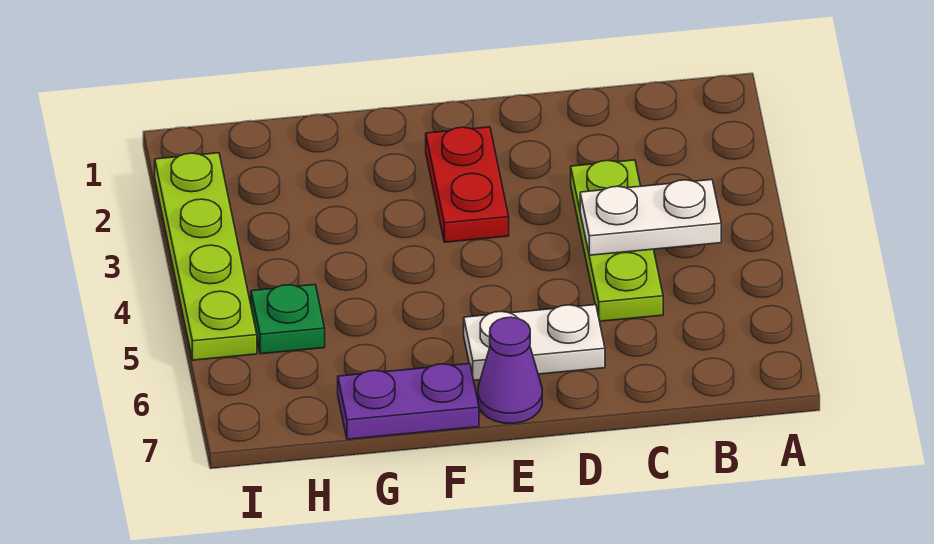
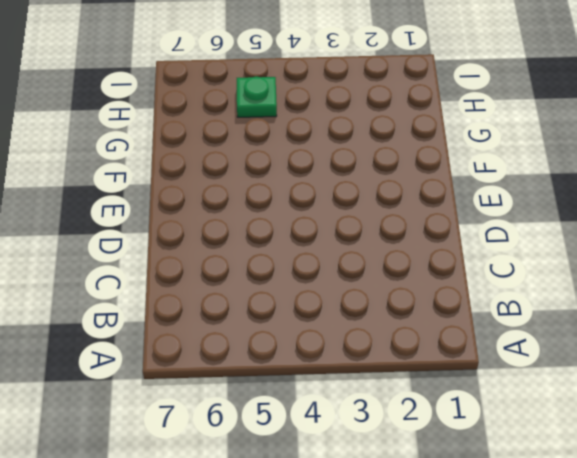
none -> lime plate C3:C5 level 1
none -> white plate D6:E6 level 1

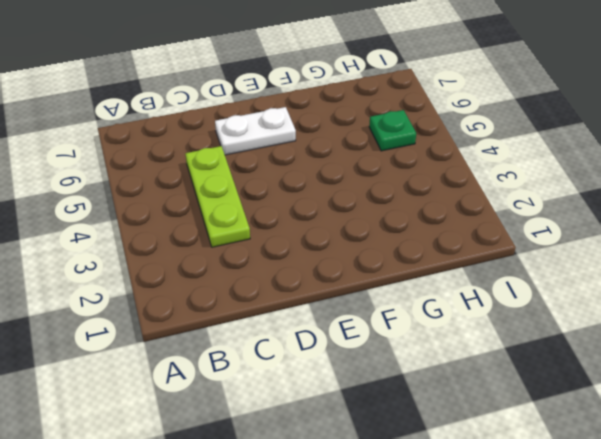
none -> red plate E2:E3 level 1
none -> purple cone E7 level 1

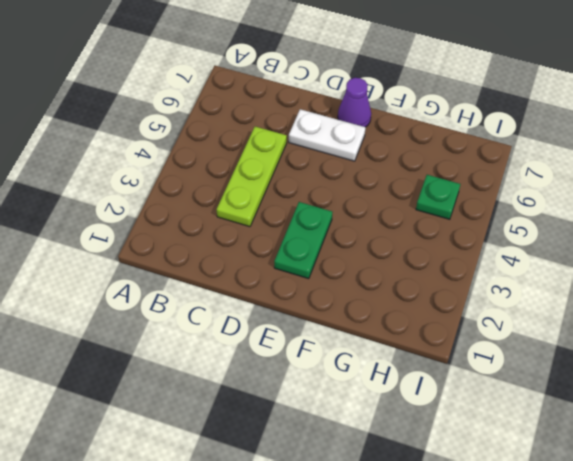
green plate E2:E3 level 1 -> red plate E2:E3 level 1
none -> purple plate F7:G7 level 1
none -> lime plate I2:I5 level 1

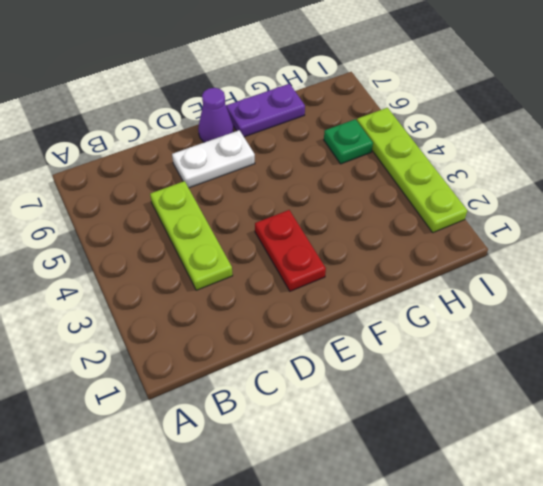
none -> white plate B4:C4 level 2

